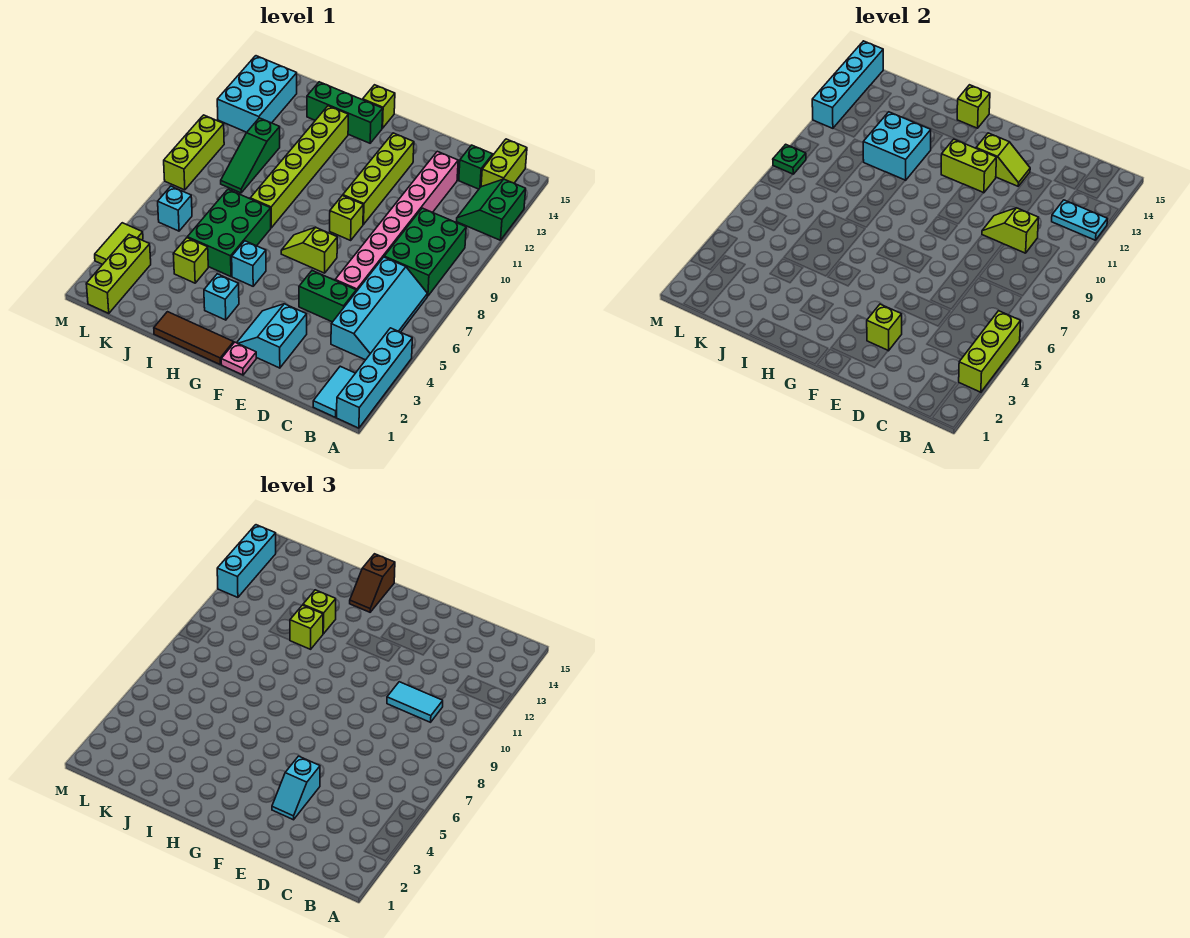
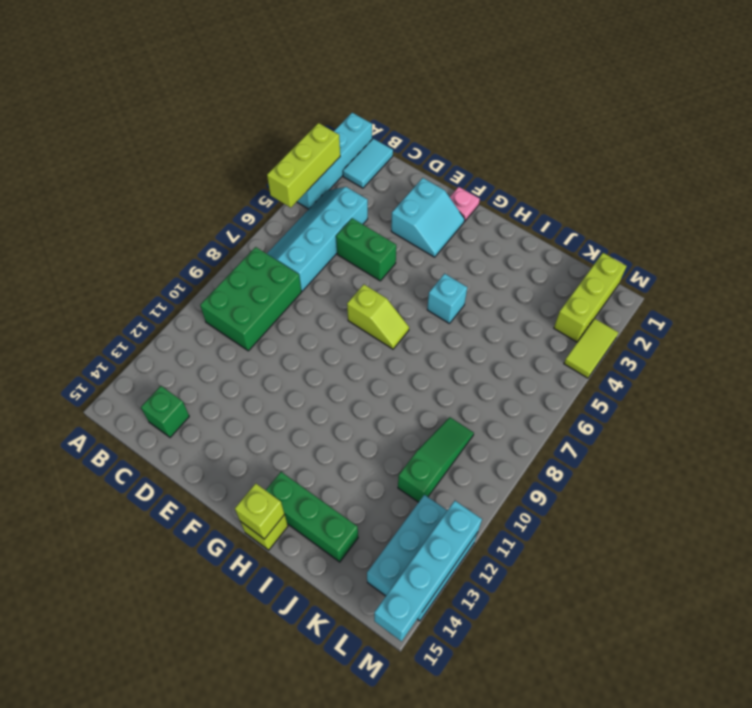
none -> green slope A12:B13 level 1 top A
none -> lime brick B14:B15 level 1
none -> pink brick D6:D13 level 1
none -> lime brick F9 level 1

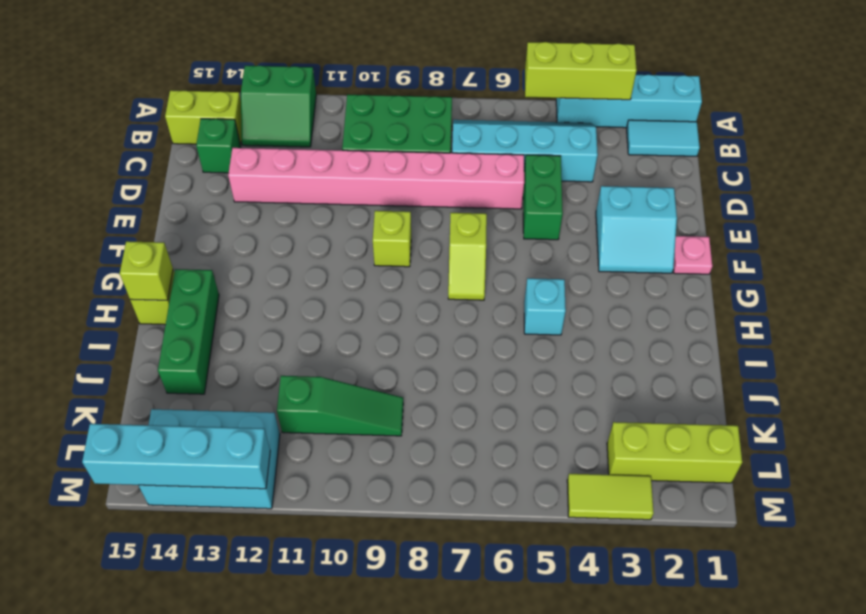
none -> lime brick F10:F13 level 1
none -> brown tile G1:I1 level 1
none -> cyan brick H3 level 1
none -> green brick I5:J7 level 1

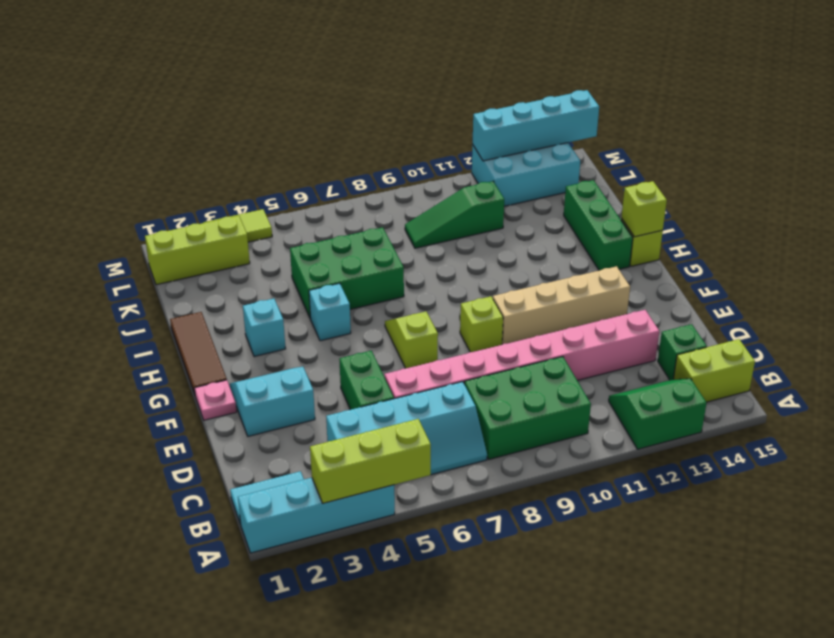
tan brick F10:F13 level 1 -> lime brick F10:F13 level 1
none -> lime brick I8:I13 level 1
none -> lime brick J4 level 1
none -> cyan brick L6 level 1
none -> lime brick M8:M10 level 1

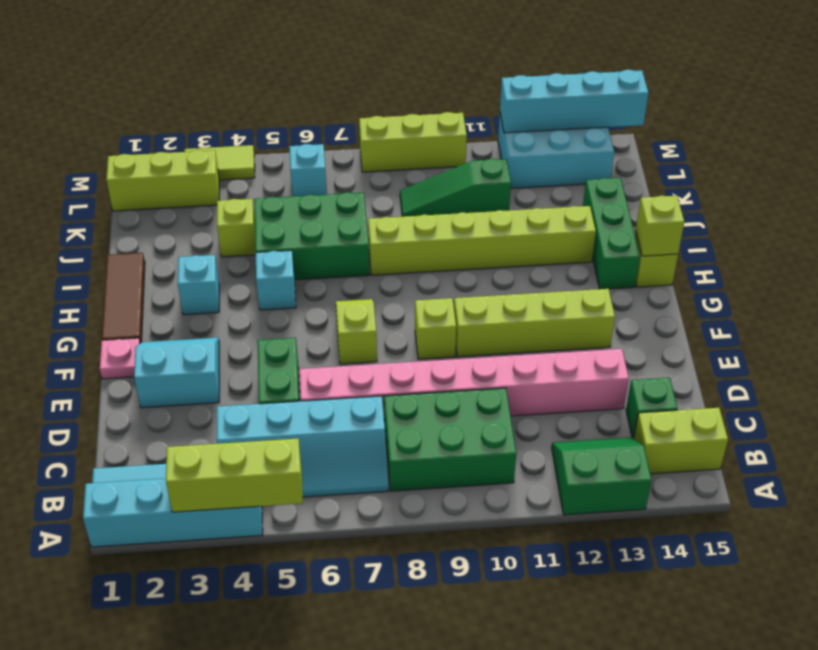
none -> cyan plate A12:B12 level 2
none -> lime slope C10:D10 level 2 top C
none -> lime brick E3 level 2
none -> lime slope E13:F13 level 2 top F

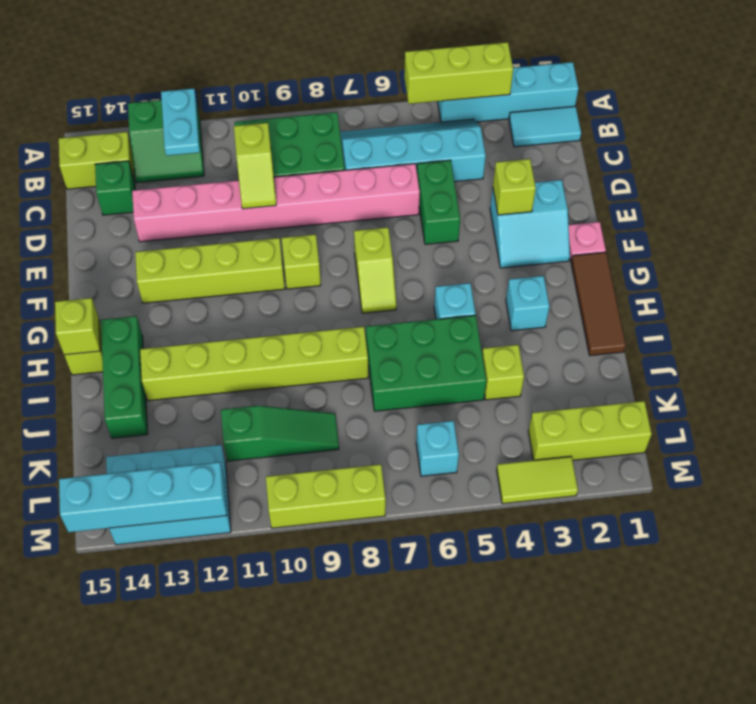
none -> lime slope E13:F13 level 2 top F
none -> lime brick F12:G12 level 2
none -> cyan brick I11:J12 level 2
none -> green plate M9 level 2

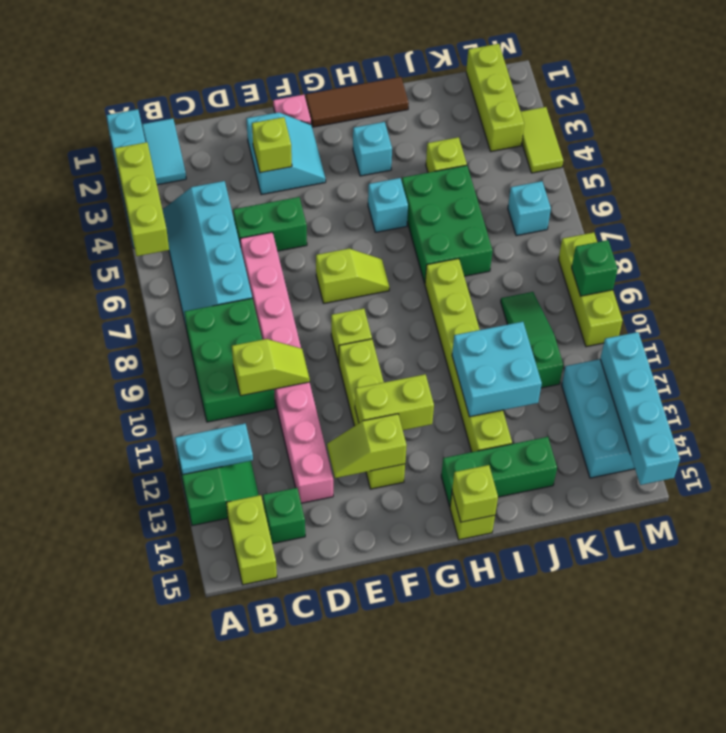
green brick M9 level 2 -> green plate M9 level 2
none -> cyan tile C10:D10 level 3
none -> cyan slope E3:E4 level 3 top 4
none -> brown slope H14:H15 level 3 top 15
none -> lime brick I11 level 3

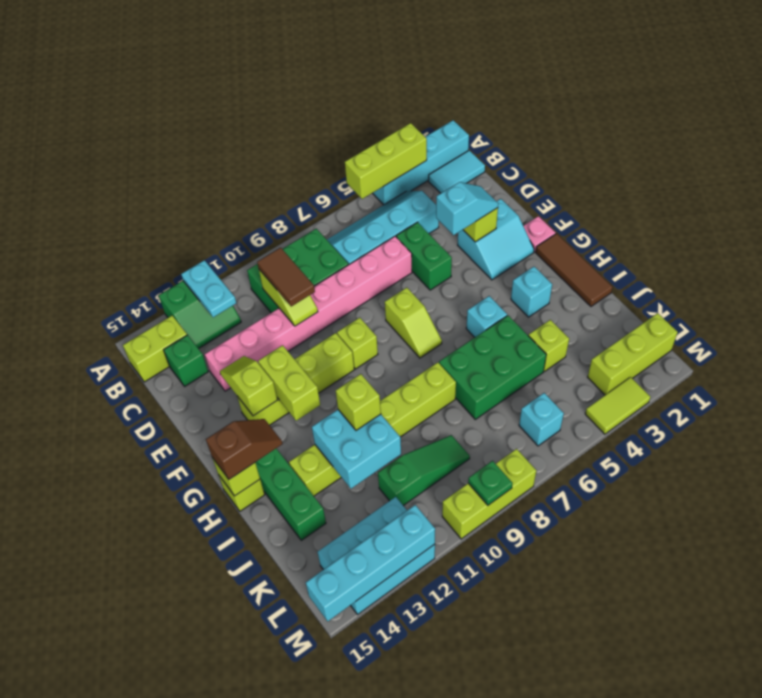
brown tile C10:D10 level 3 -> cyan tile C10:D10 level 3
none -> lime brick I12 level 3
none -> cyan brick M12:M14 level 3

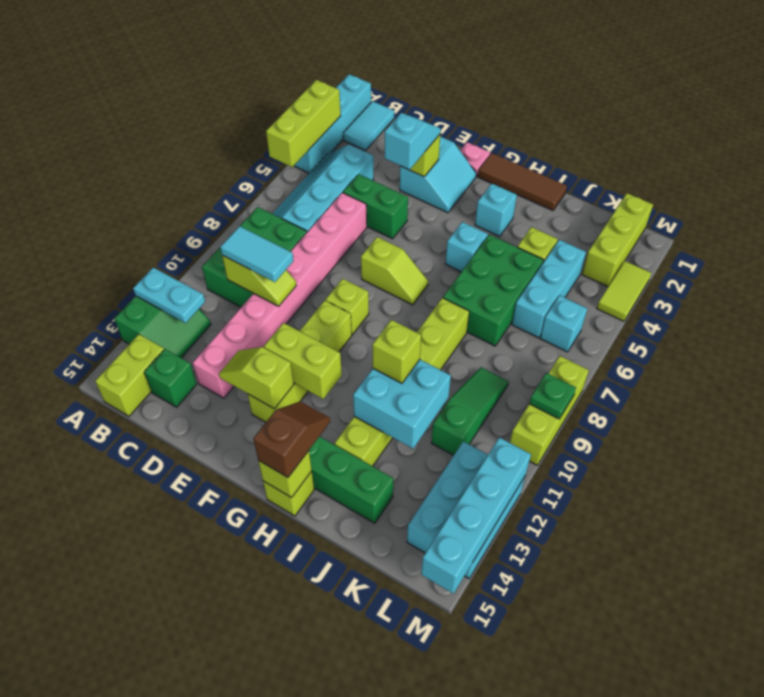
cyan brick K4:K6 level 1 -> cyan brick M12:M14 level 3
none -> lime brick I12 level 3

